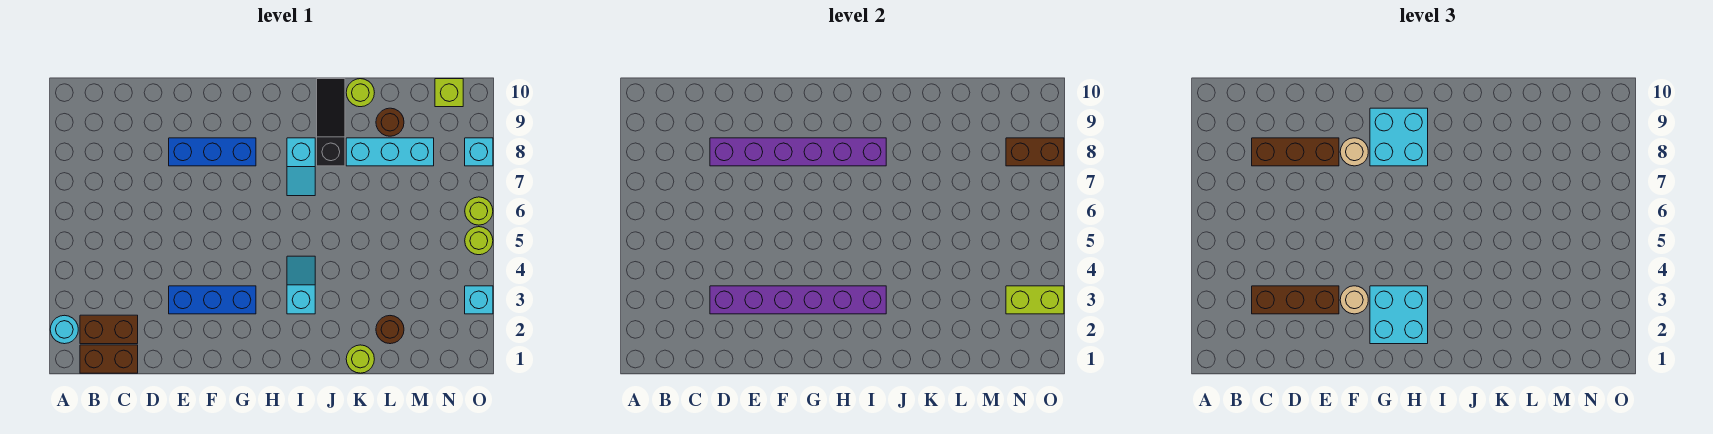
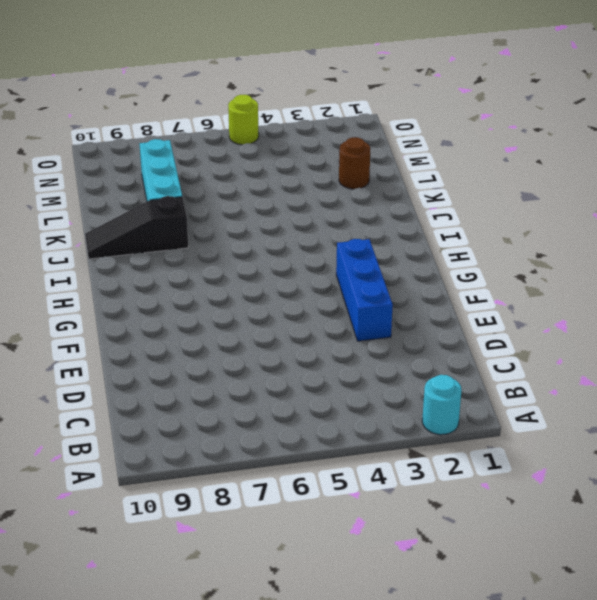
none -> brown brick B1:C1 level 1
none -> brown brick B2:C2 level 1
none -> blue brick E8:G8 level 1

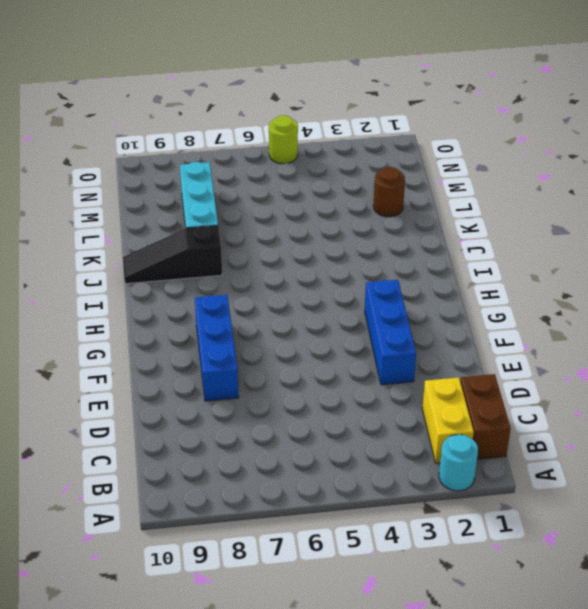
yellow brick B2:C2 level 1 -> brown brick B2:C2 level 1
none -> cyan slope I3:I4 level 1 top 3
none -> cyan slope I7:I8 level 1 top 8
none -> lime round brick K1 level 1

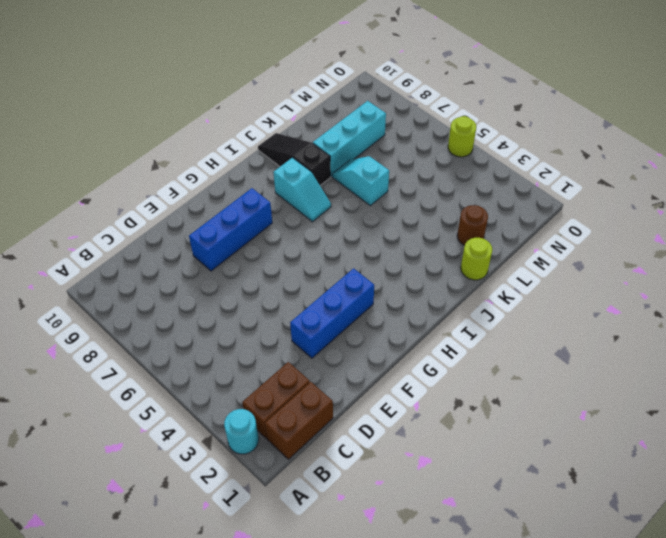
cyan slope K6:K7 level 1 top 6 -> cyan slope I3:I4 level 1 top 3
none -> lime round brick K10 level 1
none -> brown round brick L9 level 1
none -> lime brick N10 level 1

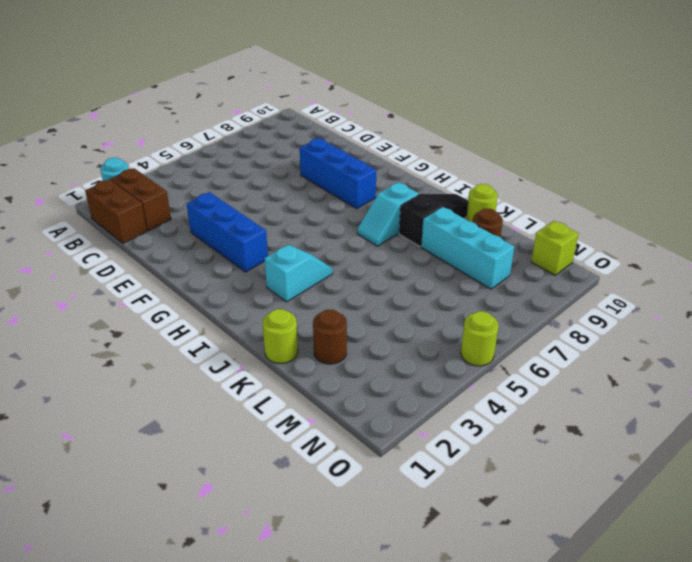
none -> cyan brick O3 level 1
none -> lime round brick O6 level 1
none -> cyan brick O8 level 1

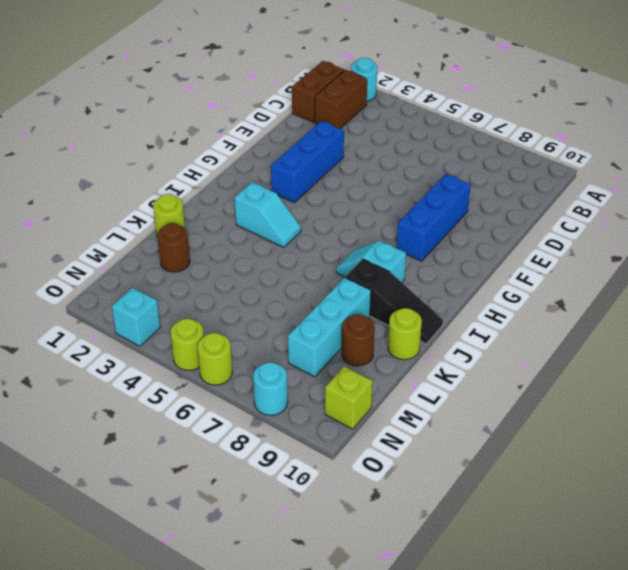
cyan round brick O8 level 1 -> cyan brick O8 level 1
none -> purple brick D3:I3 level 2
none -> purple brick D8:I8 level 2
none -> lime brick N3:O3 level 2

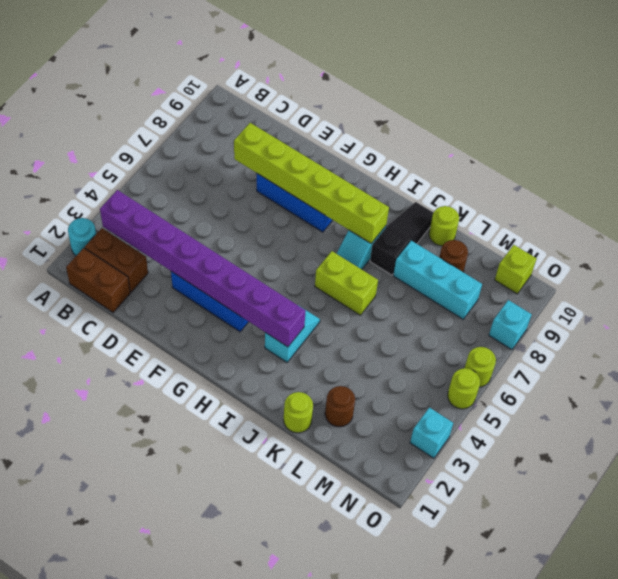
purple brick B3:I3 level 2 -> purple brick D3:I3 level 2
lime brick D8:I8 level 2 -> purple brick D8:I8 level 2
lime brick I6:J6 level 1 -> lime brick N3:O3 level 2
none -> brown brick N8:O8 level 2
none -> brown brick C3:E3 level 3
none -> brown brick C8:E8 level 3

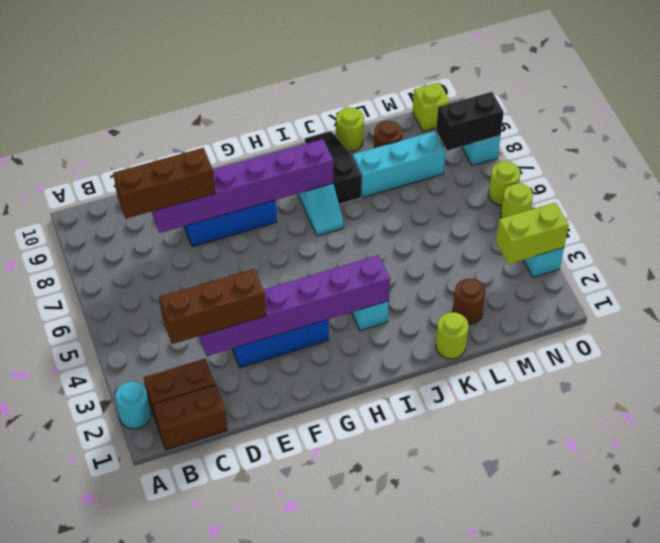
black brick N8:O8 level 2 -> brown brick N8:O8 level 2
none -> tan round brick F3 level 3
none -> tan round brick F8 level 3
none -> cyan brick G2:H3 level 3

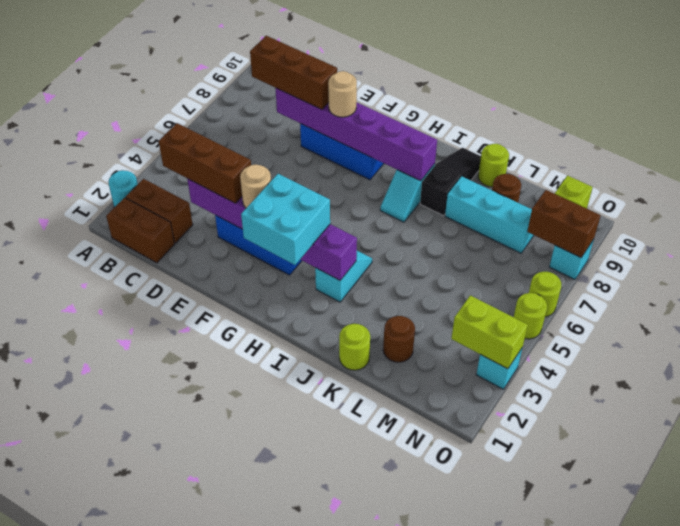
none -> cyan brick G8:H9 level 3

